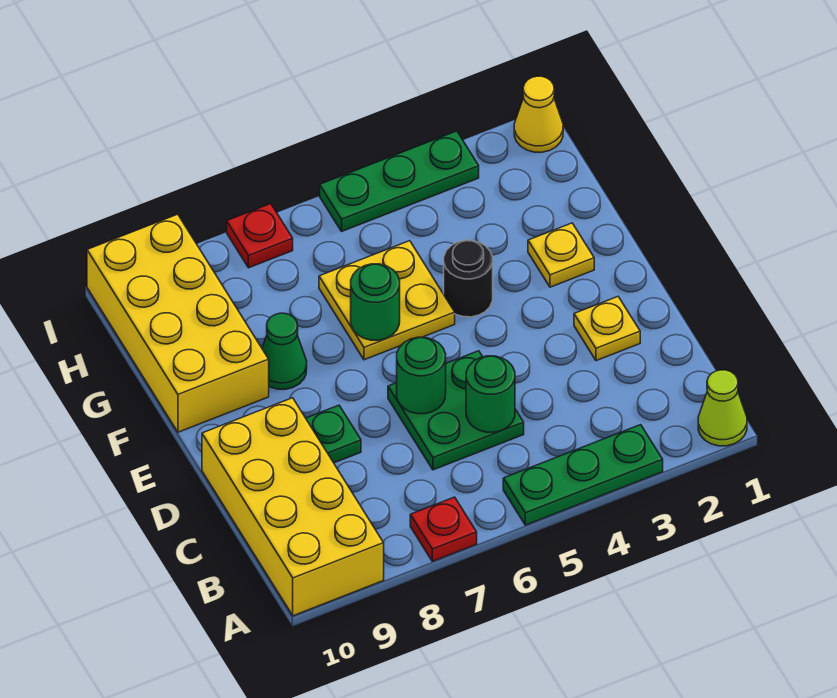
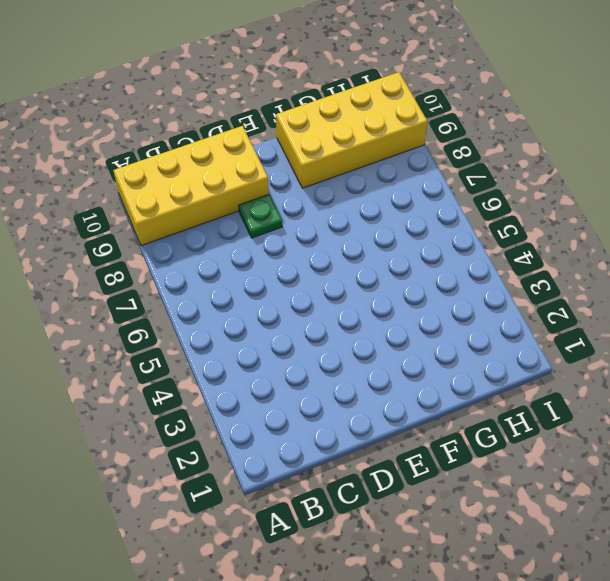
none -> lime cone A1 level 1
none -> green plate A3:A5 level 1
none -> red plate A7 level 1

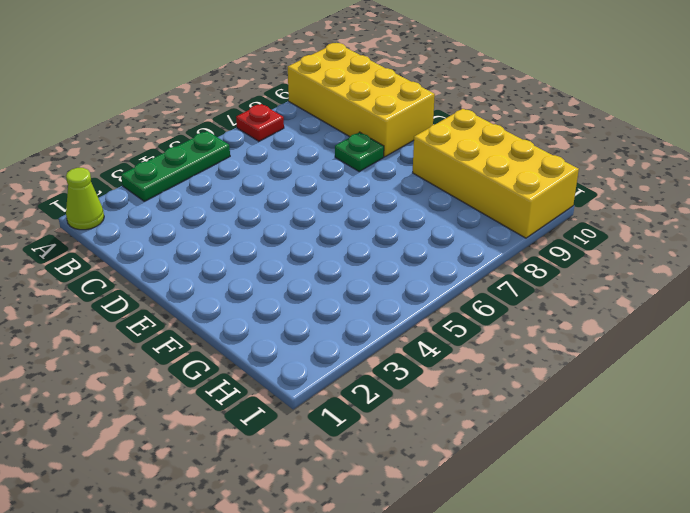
none -> green plate C5:D6 level 1
none -> yellow plate D2 level 1
none -> yellow plate F2 level 1

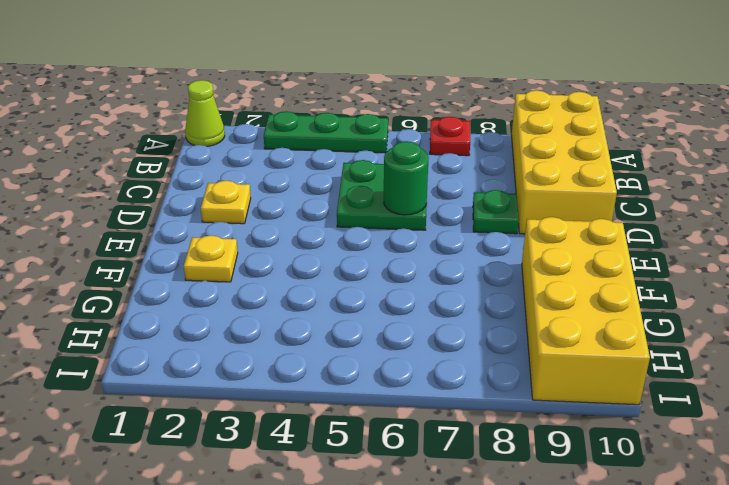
none -> black round brick F4 level 1
none -> yellow plate F5:G6 level 1
none -> green cone F8 level 1

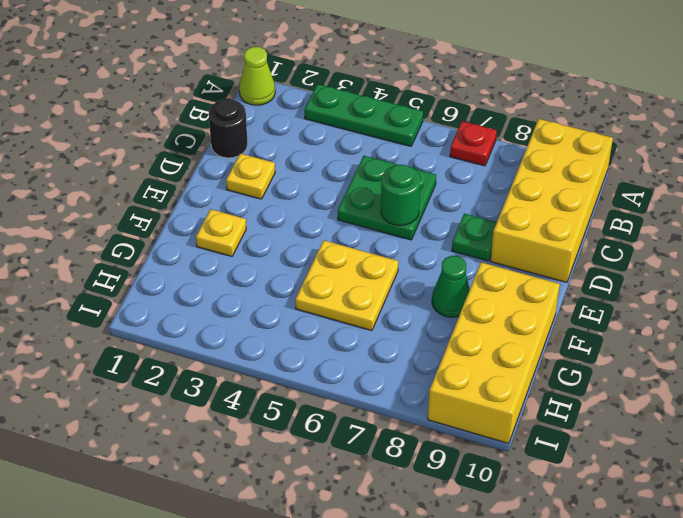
black round brick C1 level 1 -> black round brick F4 level 1
none -> yellow cone I1 level 1
none -> green plate I3:I5 level 1
none -> red plate I7 level 1

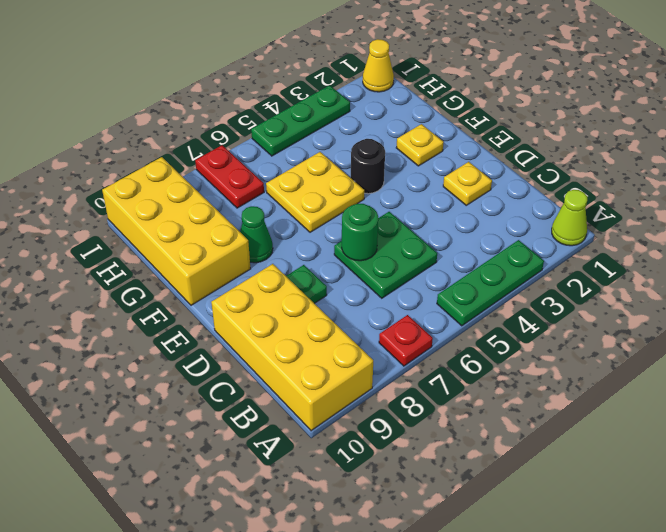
red plate H7:I7 level 1 -> red plate I7 level 1
none -> green round brick C5 level 2
none -> green round brick F6 level 2

